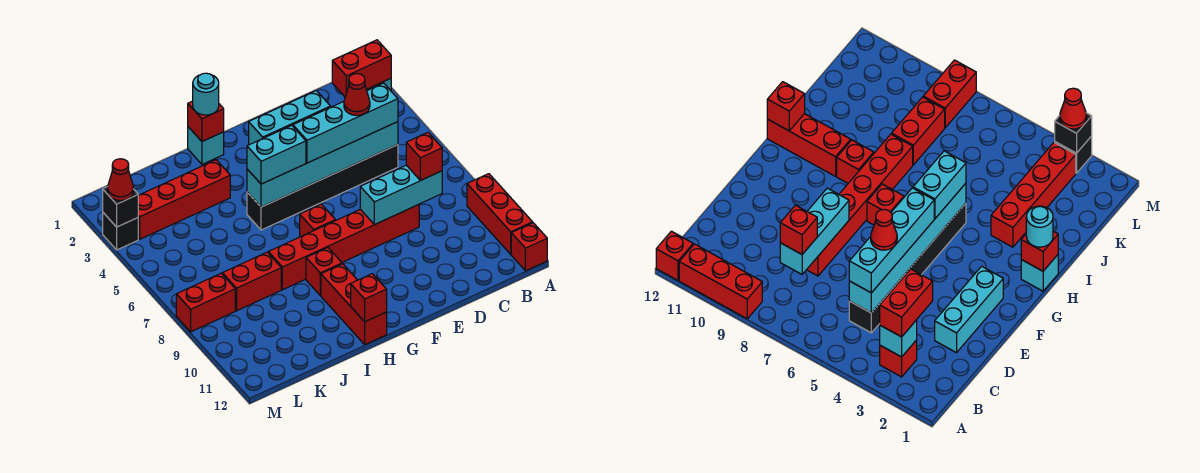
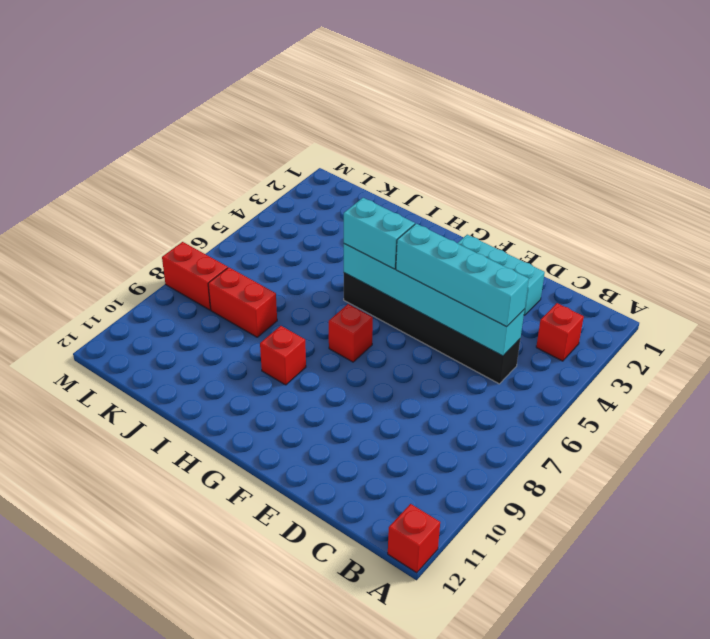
none -> red brick A9:A11 level 1
none -> red brick D8:I8 level 1
none -> cyan brick H1 level 1

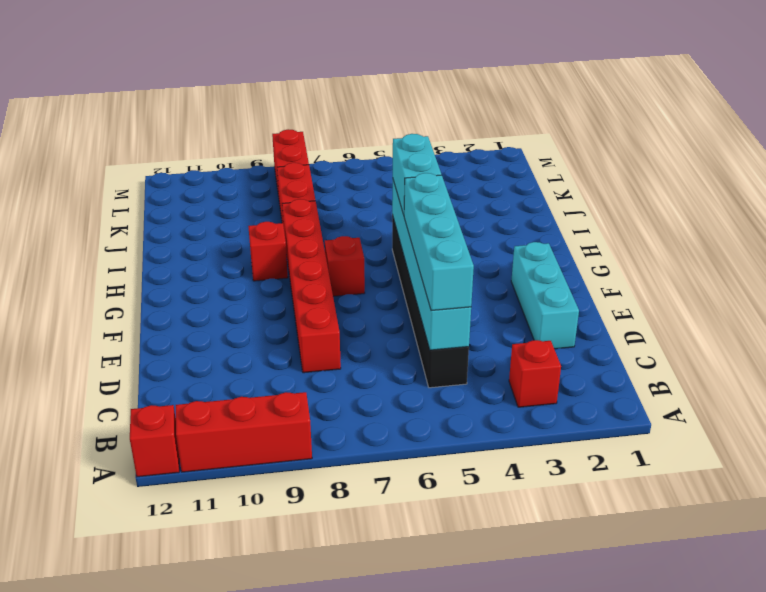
none -> cyan brick H1 level 1
none -> red brick H10:H12 level 1
none -> red brick I3:L3 level 1

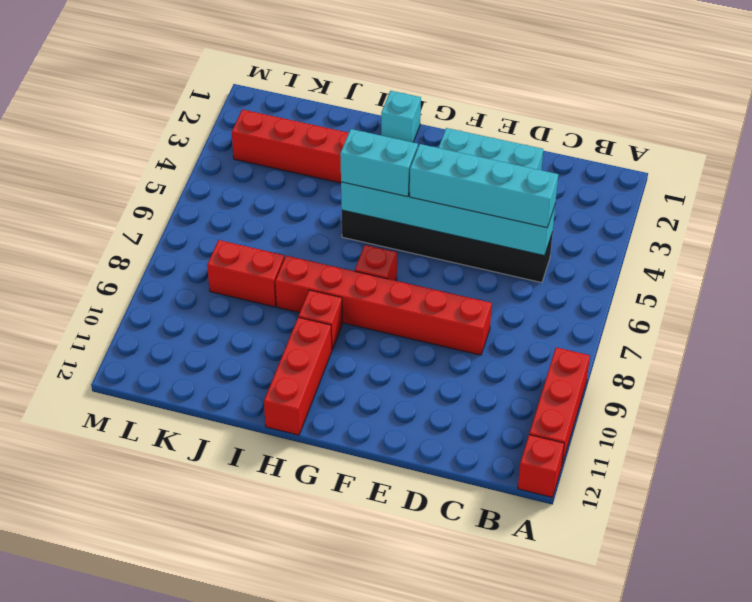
none -> red brick B3 level 1
none -> red brick L8:M8 level 1
none -> black brick M3 level 1

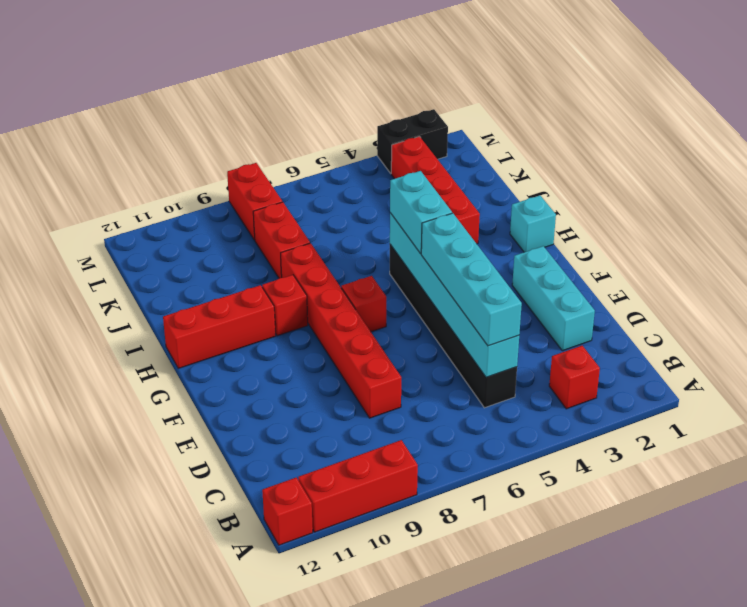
black brick M2:M3 level 1 -> black brick M3 level 1
none -> cyan brick B3 level 2
none -> cyan brick C8:E8 level 2
none -> red brick H1 level 2

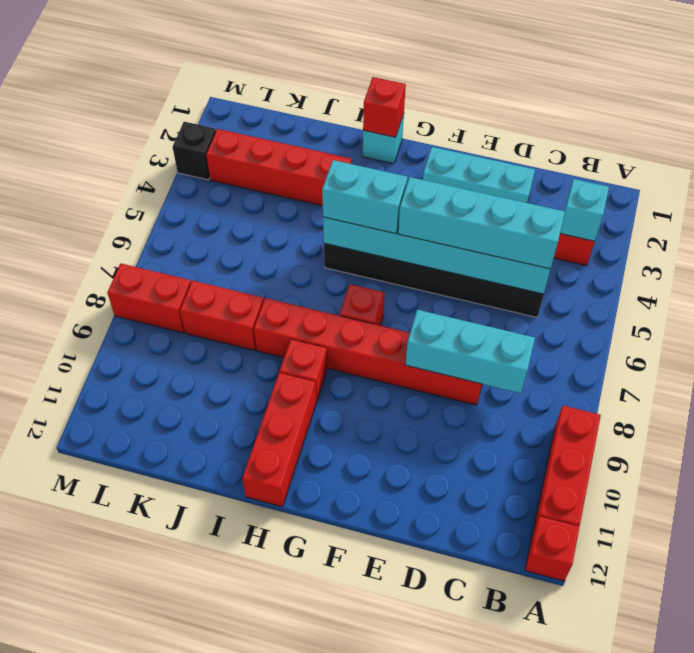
none -> red brick H12 level 2
none -> black brick M3 level 2
none -> red brick B3:C3 level 3

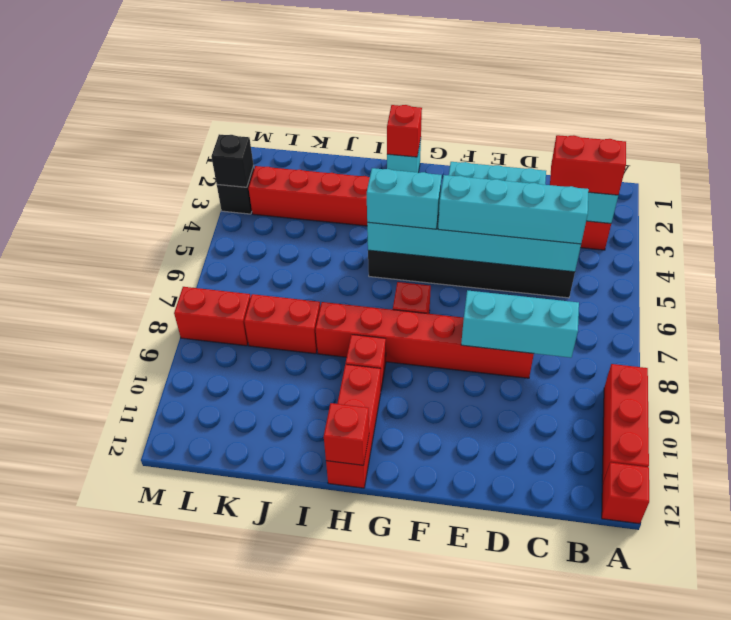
none -> red brick C8 level 3
none -> cyan round brick H1 level 3
none -> red cone M3 level 3

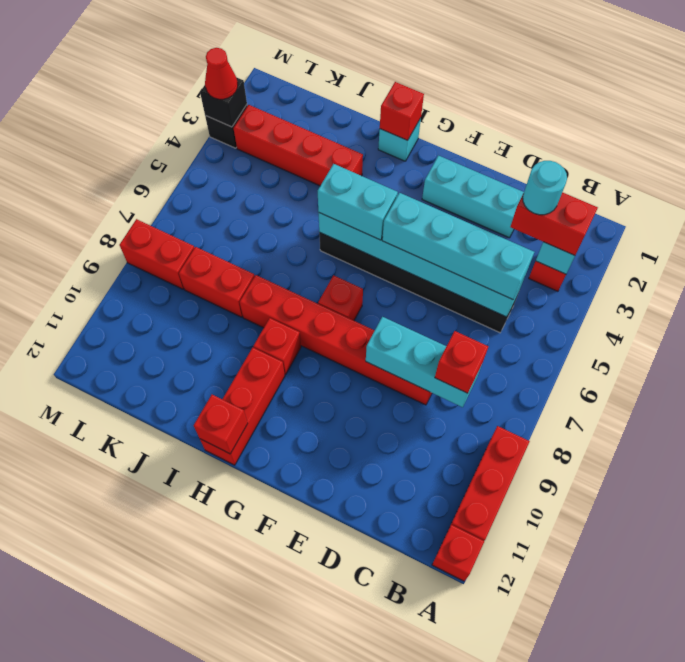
cyan round brick C3 level 4 -> cyan round brick H1 level 3
none -> red cone D5 level 4

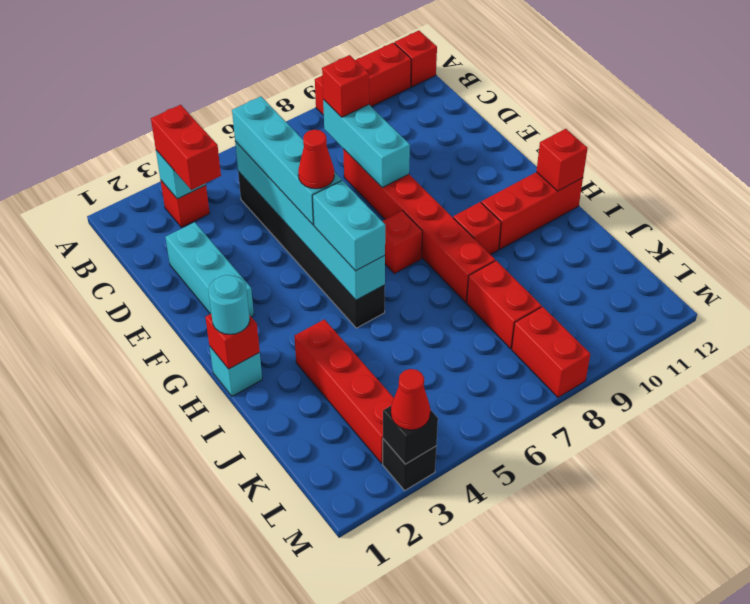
red cone F5 level 4 -> red cone D5 level 4

